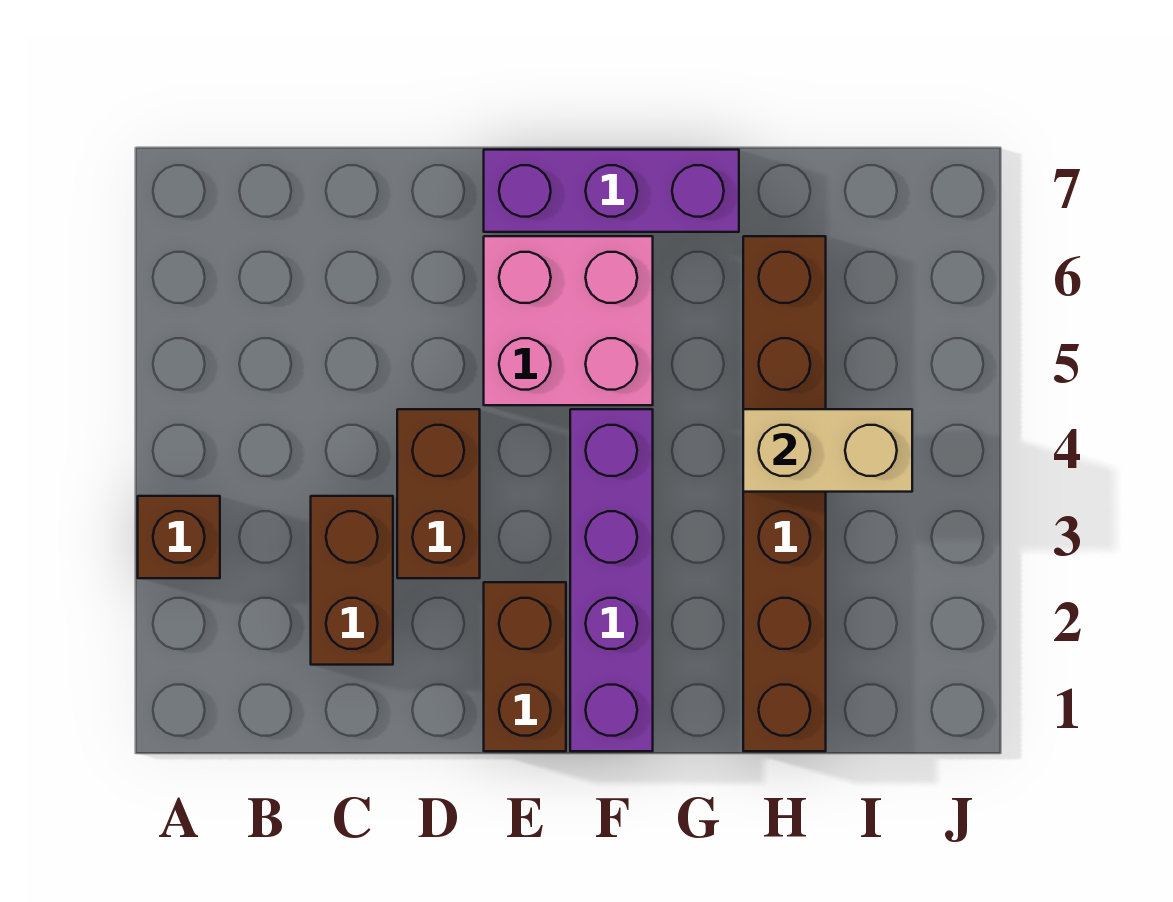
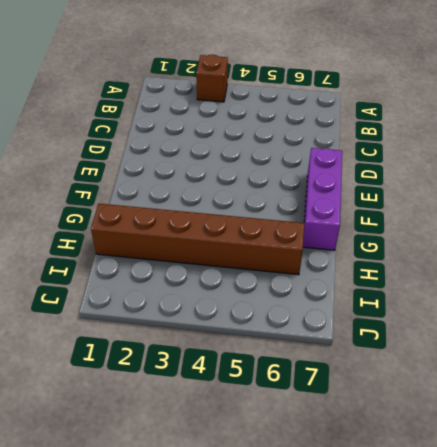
none -> brown brick C2:C3 level 1
none -> brown brick D3:D4 level 1

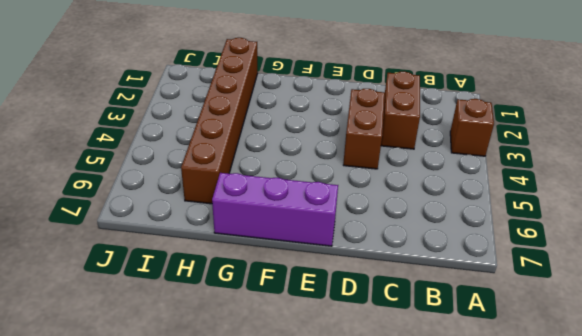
none -> brown brick E1:E2 level 1
none -> pink brick E5:F6 level 1

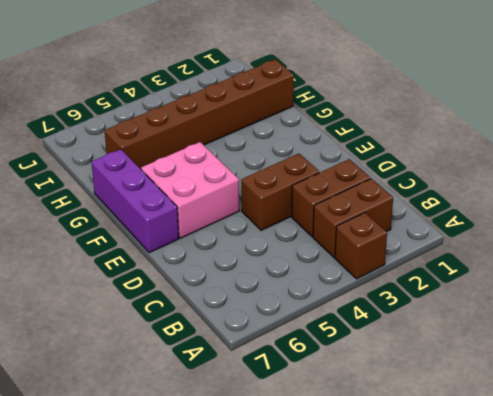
brown brick B2:B3 level 1 -> brown brick E1:E2 level 1
none -> purple brick F1:F4 level 1
none -> tan brick H4:I4 level 2

